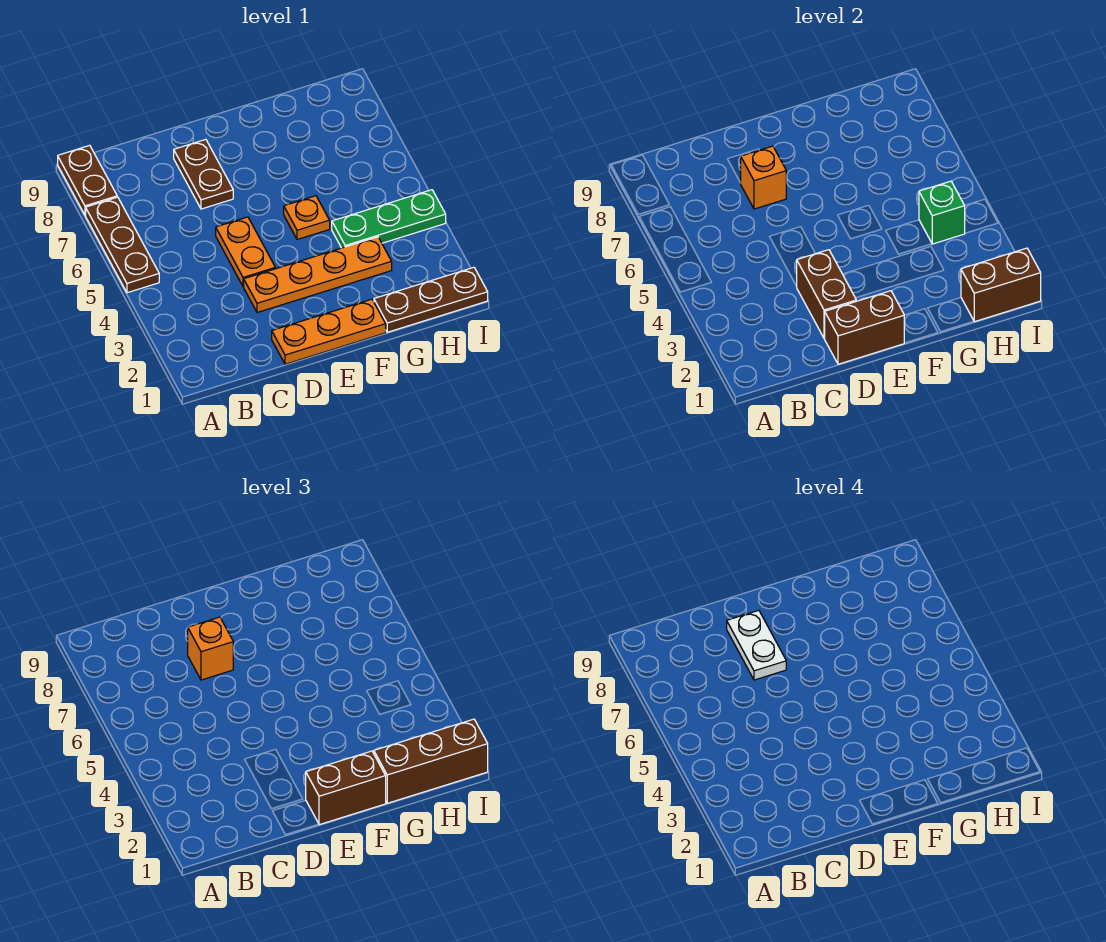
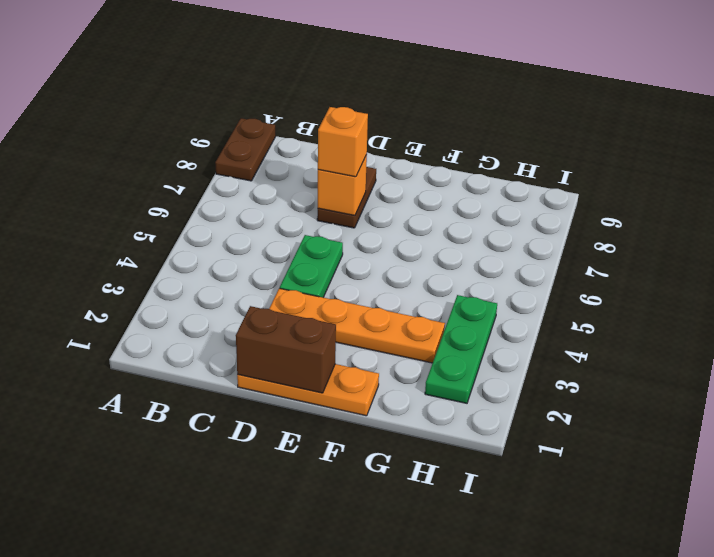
green plate D4:D5 level 1 -> orange plate D4:D5 level 1
green plate H2:H4 level 1 -> green plate G4:I4 level 1
none -> brown plate A5:A7 level 1
none -> orange plate F5 level 1
none -> brown plate G1:I1 level 1

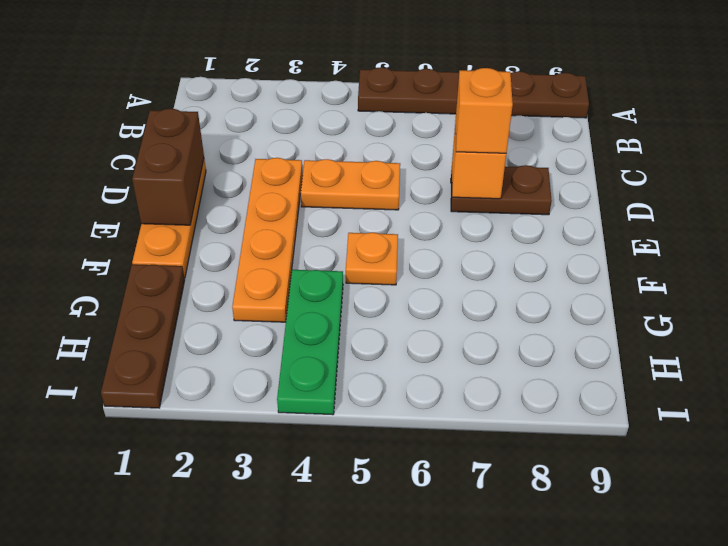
none -> brown brick D2:D3 level 2
none -> brown brick H1:I1 level 2
none -> green brick H4 level 2

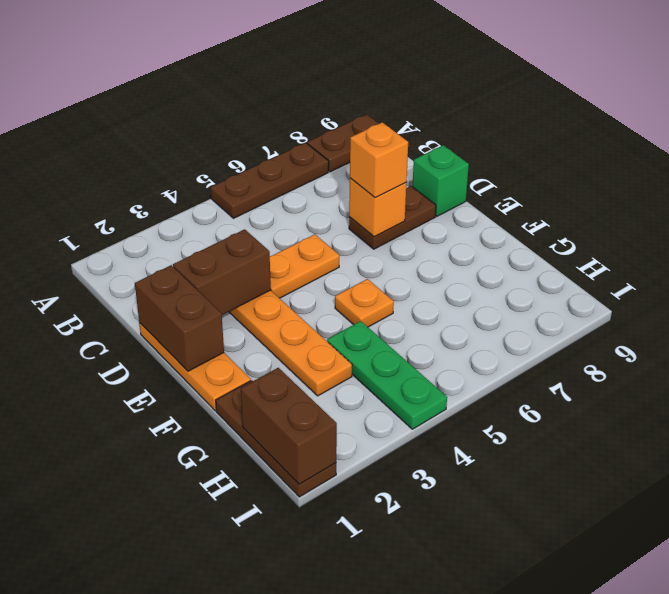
green brick D9 level 1 -> green brick H4 level 2
none -> brown brick E1:F1 level 3
none -> brown brick G1:I1 level 3
none -> white plate D7:D8 level 4

